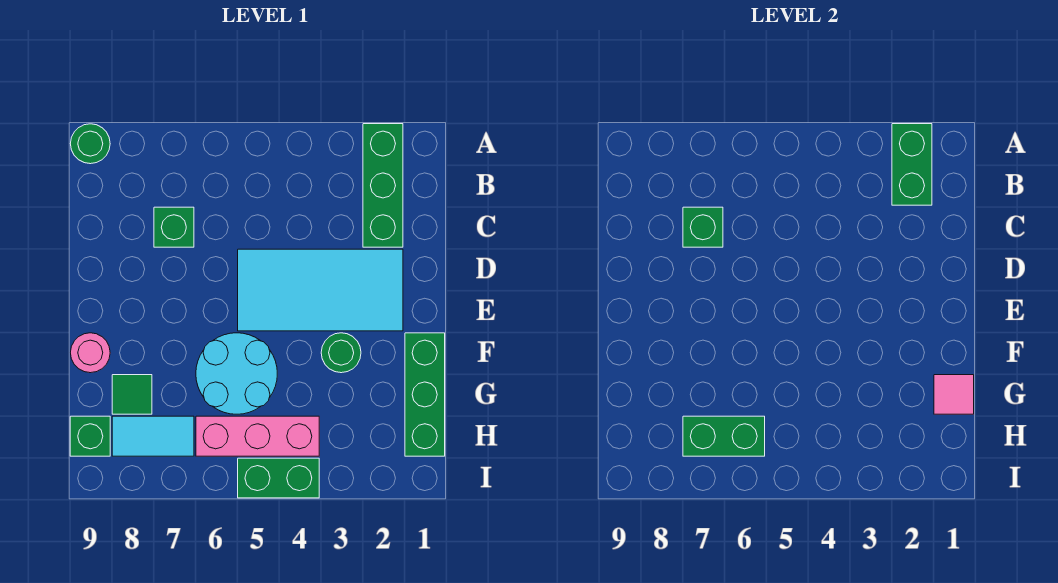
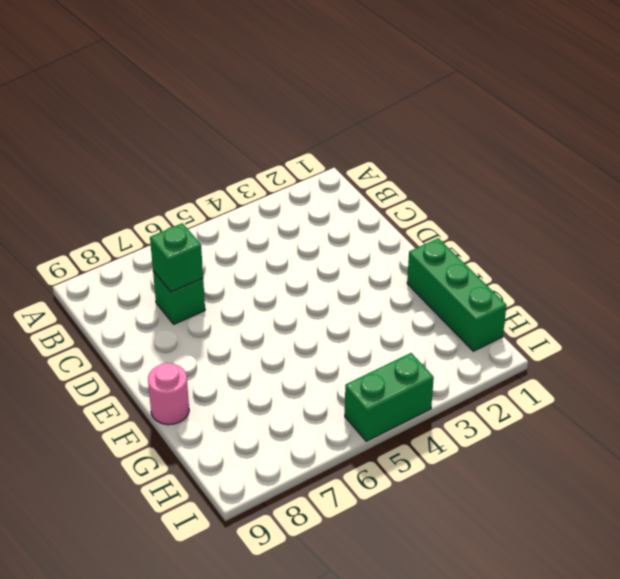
none -> green brick A2:C2 level 1
none -> green round brick A9 level 1
none -> cyan tile D2:E5 level 1

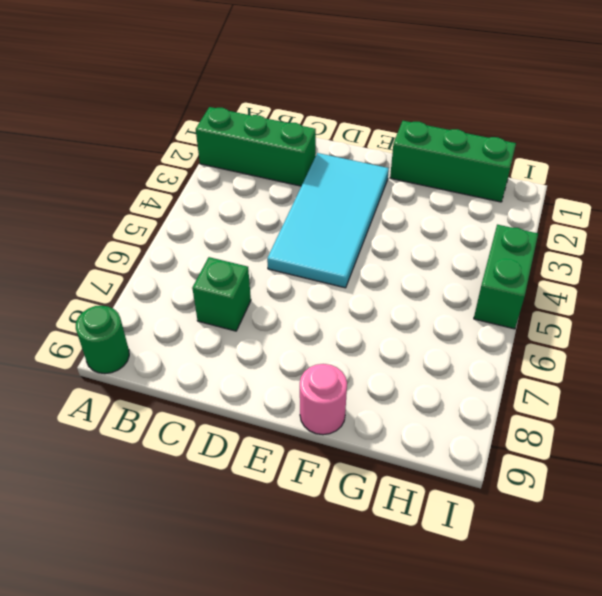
none -> green round brick F3 level 1
none -> cyan round brick F5:G6 level 1
none -> green tile G8 level 1

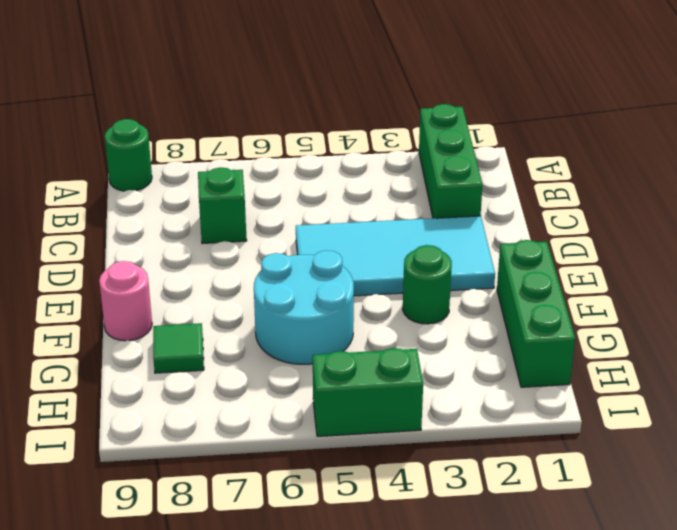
none -> pink brick H4:H6 level 1
none -> cyan tile H7:H8 level 1
none -> green brick H9 level 1

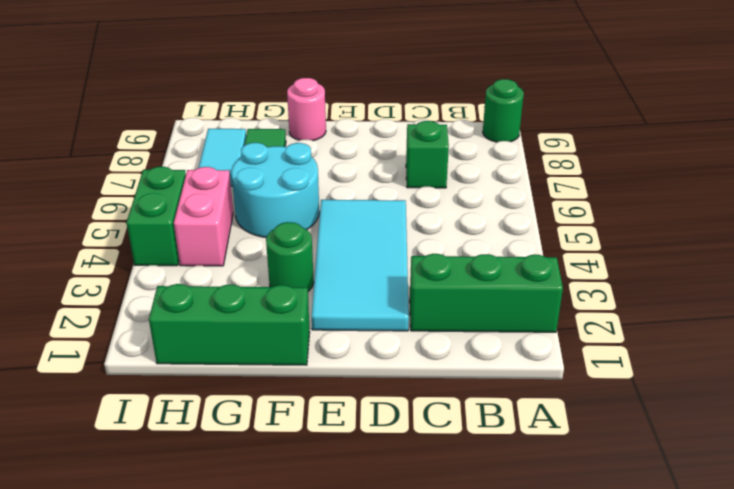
pink brick H4:H5 level 1 -> pink brick H4:H6 level 1
none -> green brick H9 level 1
none -> green brick A2:B2 level 2
none -> green brick C7 level 2

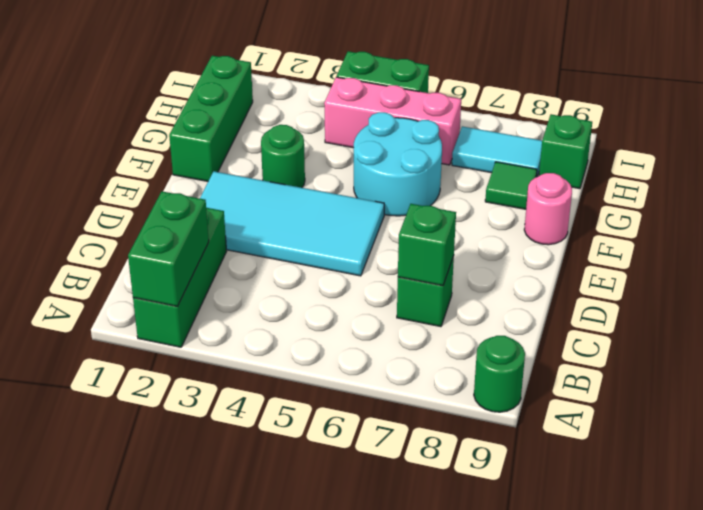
none -> pink tile G1 level 2
none -> green brick H6:H7 level 2

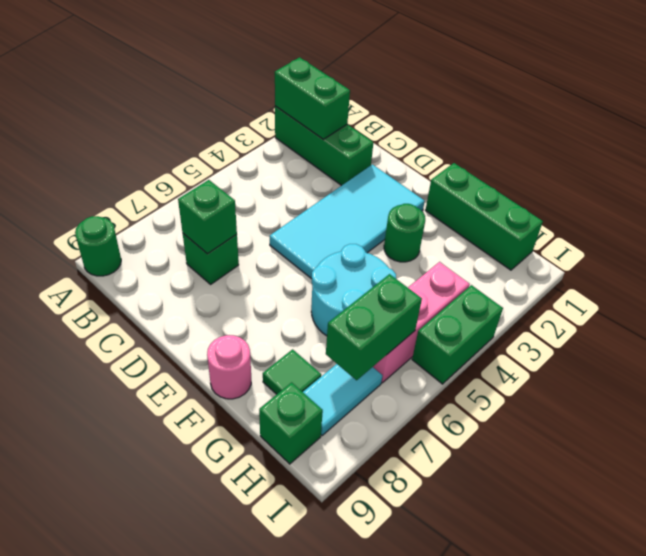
none -> pink tile G1 level 2

